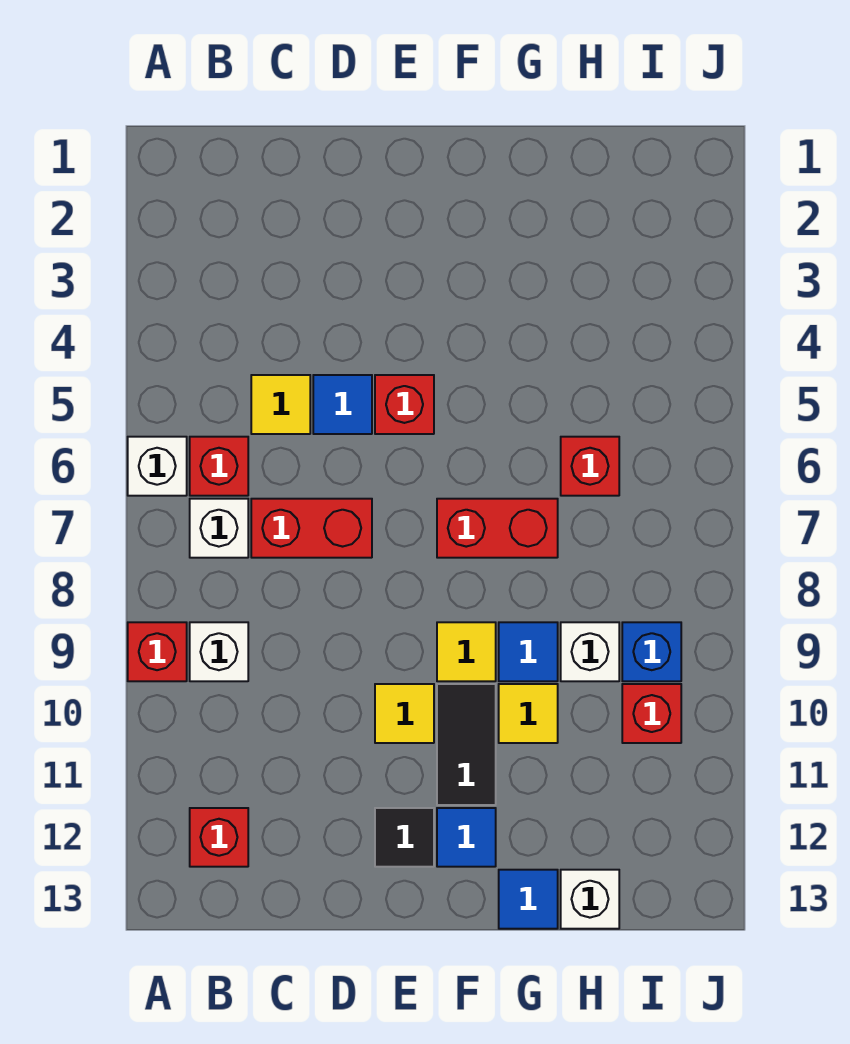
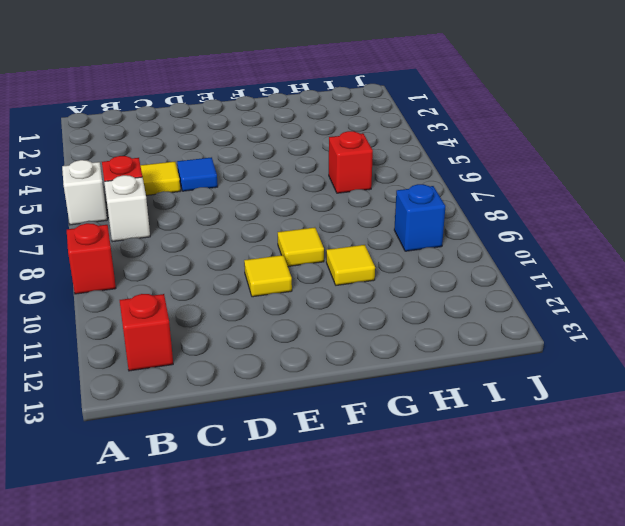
none -> white brick B9 level 1
none -> red brick C7:D7 level 1
none -> red brick E5 level 1

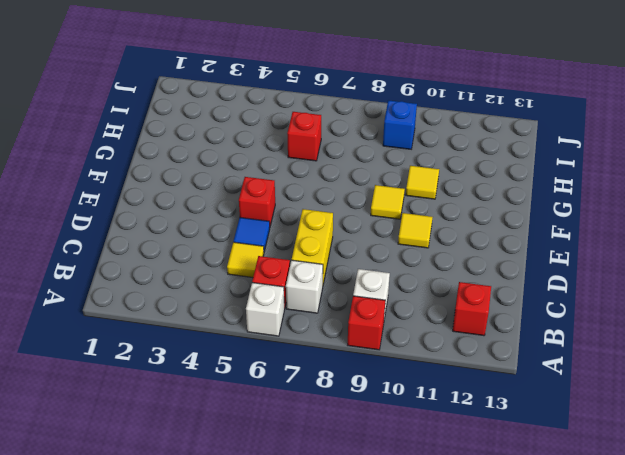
yellow brick C7:D7 level 1 -> red brick C7:D7 level 1
none -> black tile E12 level 1
none -> red brick F7:G7 level 1
none -> black tile F10:F11 level 1

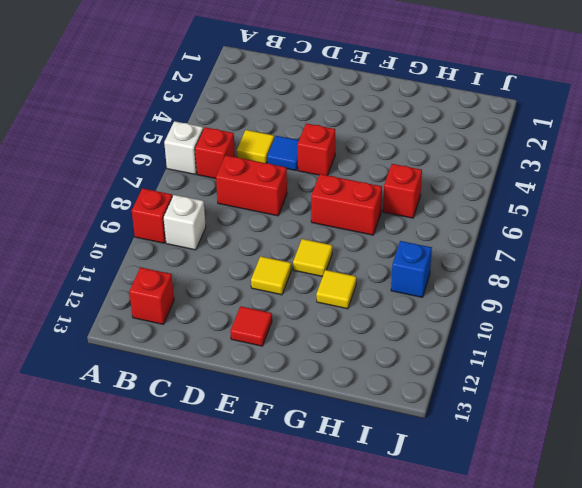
red tile E12 level 1 -> black tile E12 level 1
none -> white brick B7 level 1
none -> black tile F10:F11 level 1
none -> blue tile F12 level 1

